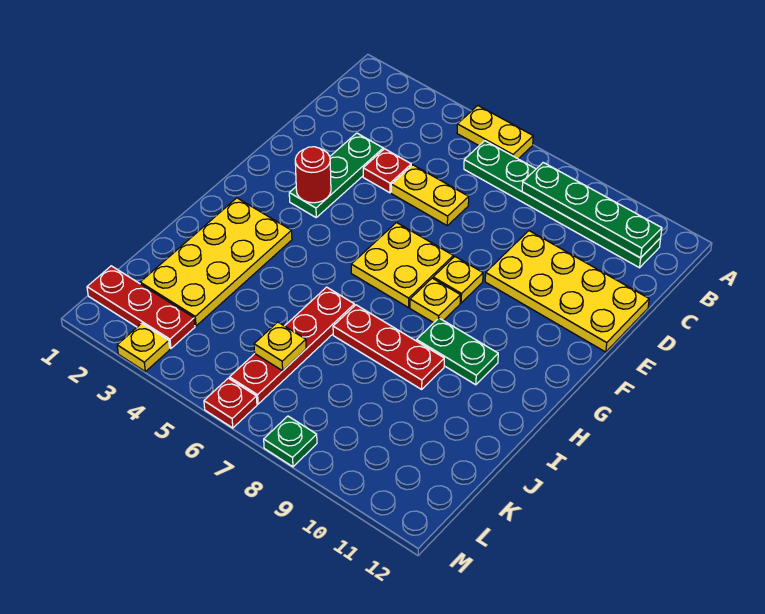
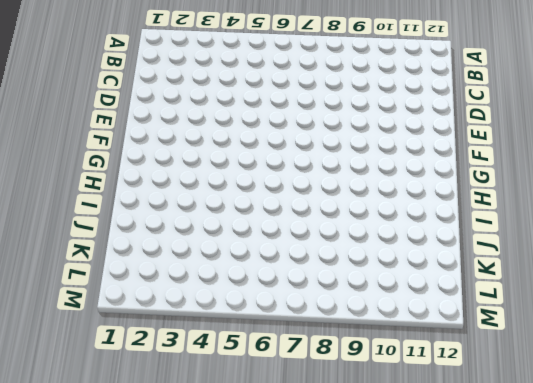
none -> yellow plate A5:A6 level 1
none -> green plate B6:B11 level 1
none -> green plate D3:F3 level 1

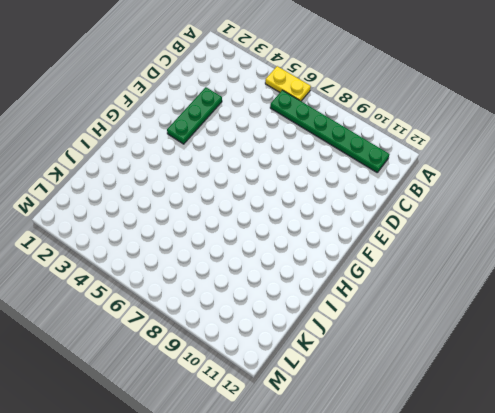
none -> red plate D4 level 1
none -> yellow plate D5:D6 level 1
none -> yellow plate D9:E12 level 1

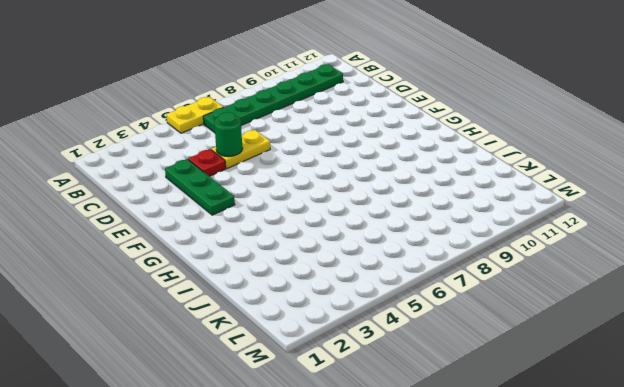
green round brick D5 level 2 -> none
none -> yellow plate D9:E12 level 1
none -> yellow plate F6:G7 level 1
none -> yellow plate F8 level 1

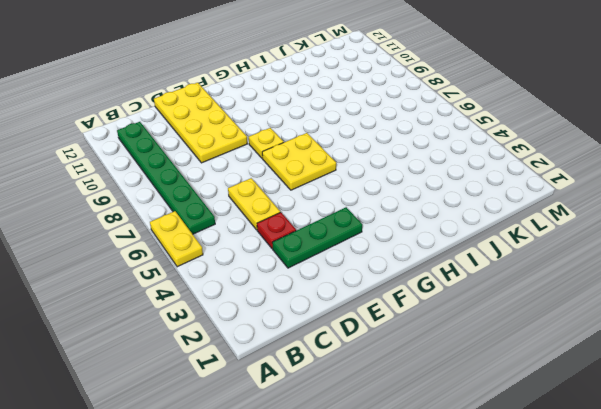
none -> yellow plate G8 level 1
none -> yellow plate H2:K3 level 1
none -> green plate H9:H10 level 1

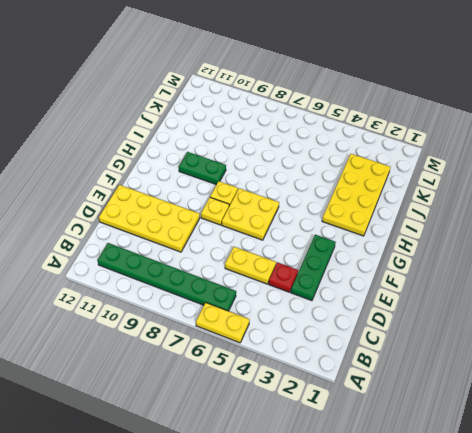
none -> red plate I6:L6 level 1
none -> red plate I7:I9 level 1
none -> red plate L1:L3 level 1

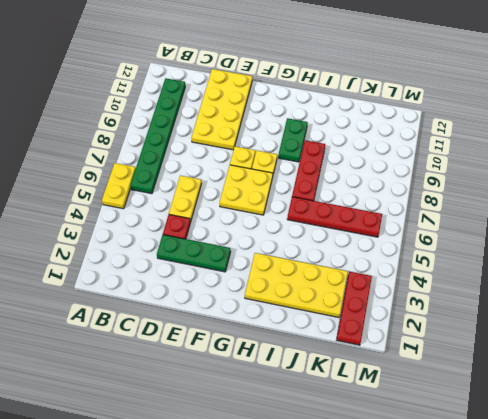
none -> yellow plate M3 level 1
none -> red plate M6 level 1
none -> green plate M8 level 1

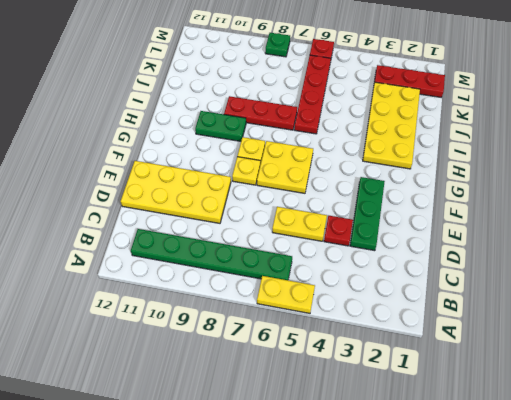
none -> yellow plate M3 level 1
none -> green plate B8:B11 level 2
none -> red round brick F3 level 2

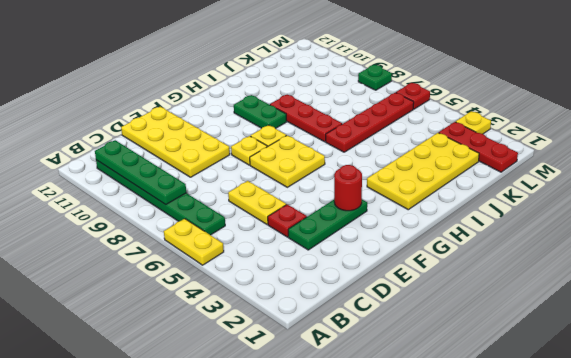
none -> yellow plate K6 level 2

